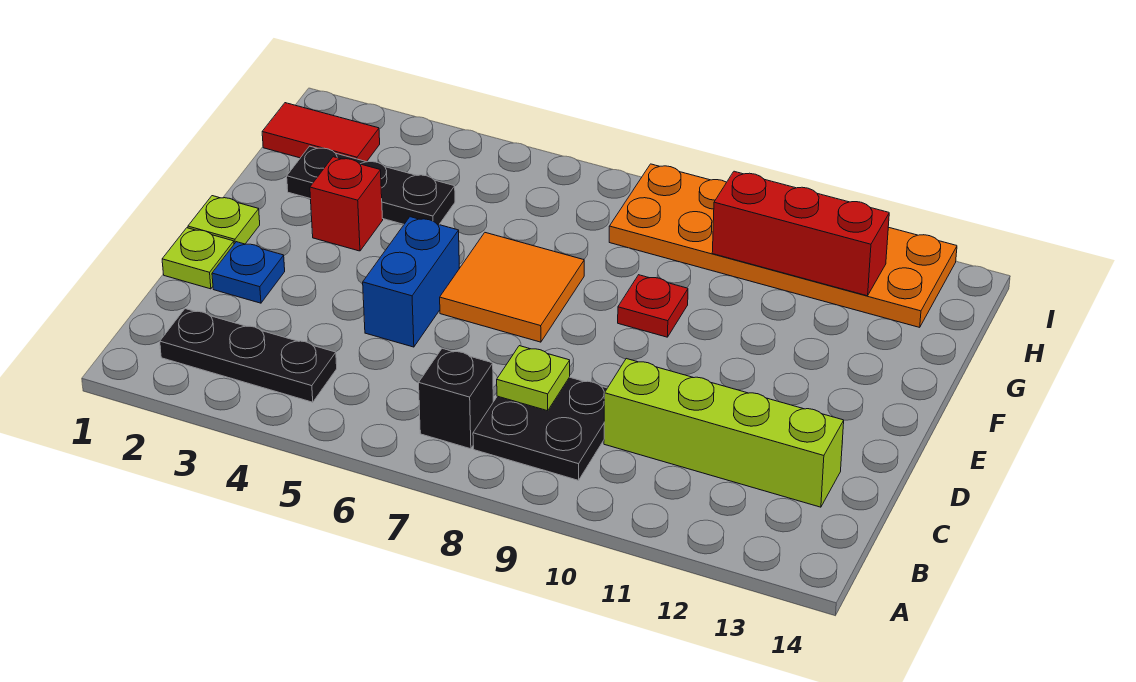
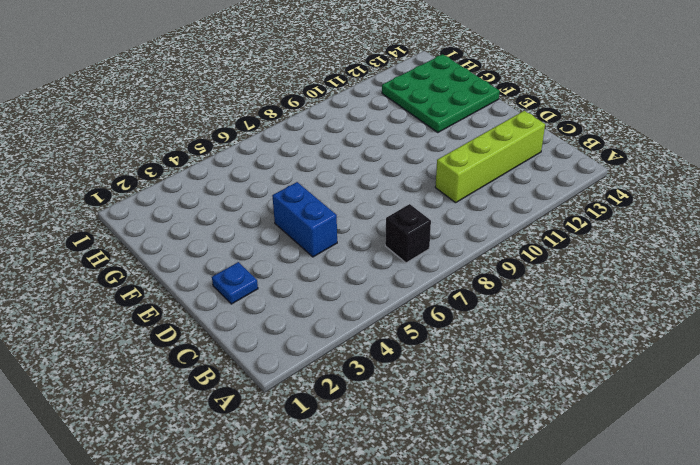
green plate F12:H14 level 1 -> orange plate H8:I13 level 1
none -> black plate B2:B4 level 1
none -> black plate B8:C9 level 1
none -> lime plate D1 level 1

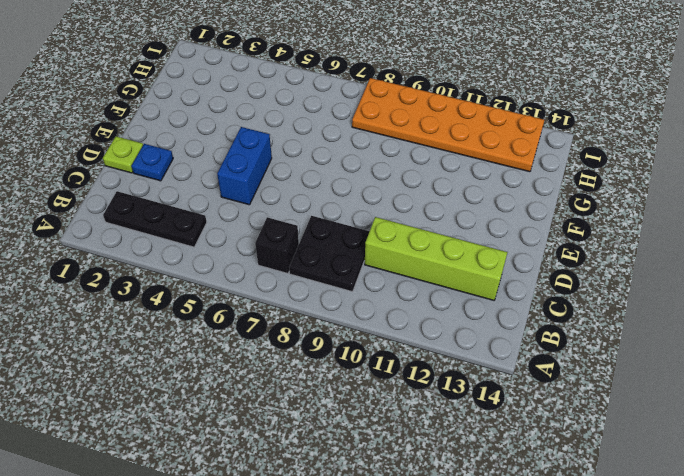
none -> lime plate E1 level 1
none -> orange tile E6:F7 level 1
none -> red brick F3 level 1

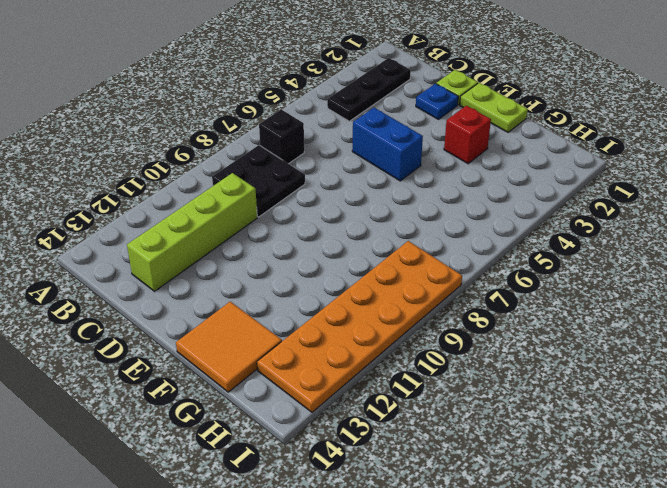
lime plate E1:F1 level 1 -> lime plate E1 level 1
orange tile F13:G14 level 1 -> orange tile E6:F7 level 1
none -> red plate F9 level 1
none -> black plate G2:G4 level 1
none -> red tile H1:H2 level 1

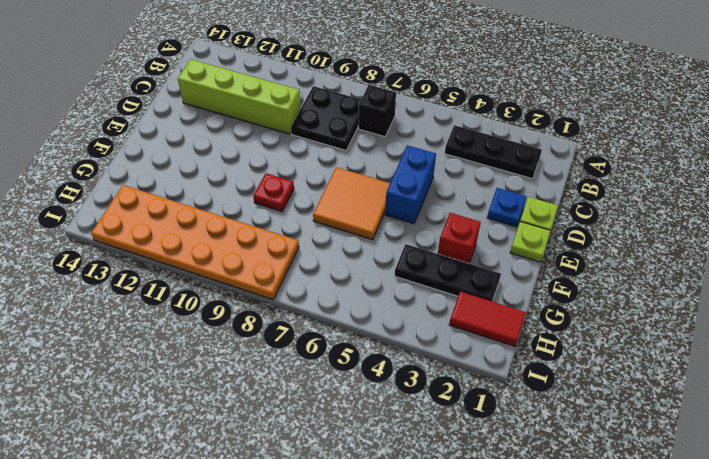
none -> lime plate C8 level 2
none -> red brick H10:H12 level 2

